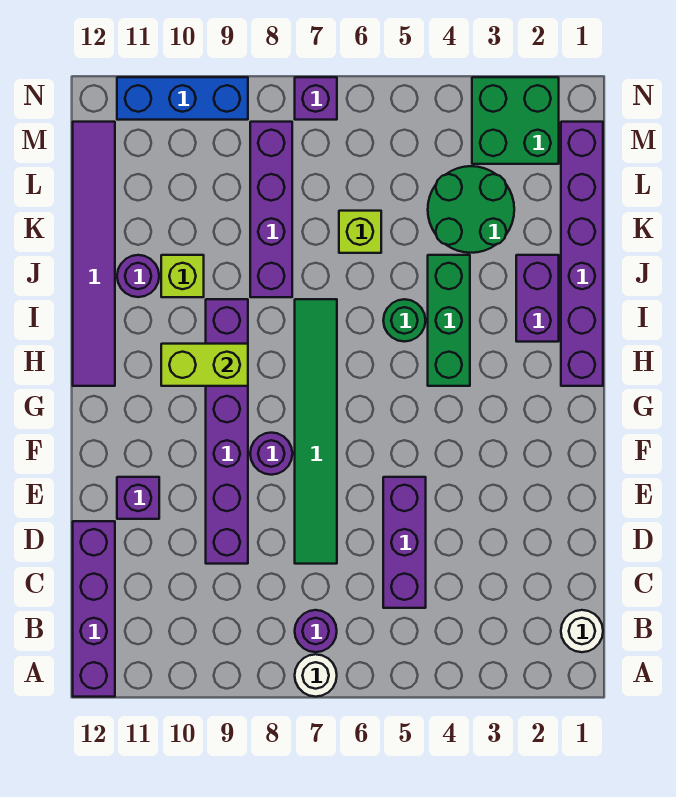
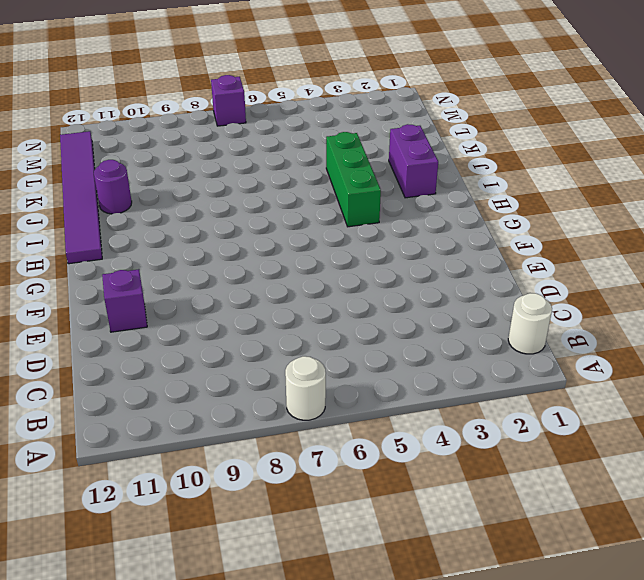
none -> purple brick A12:D12 level 1
none -> purple round brick B7 level 1
none -> purple brick C5:E5 level 1

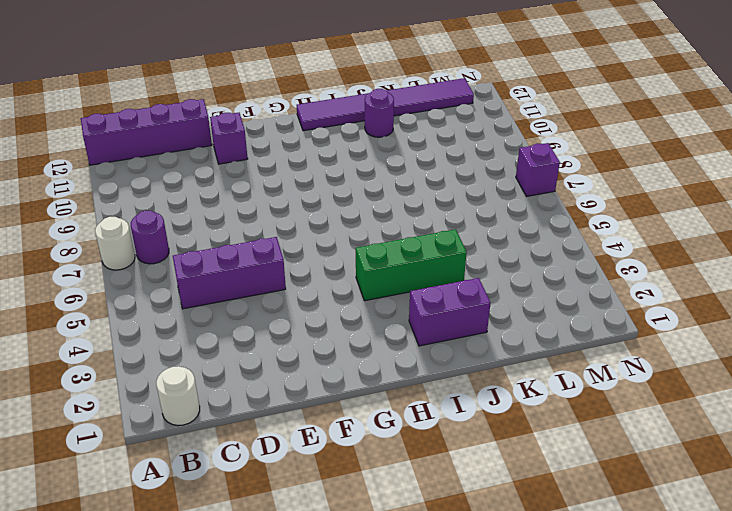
none -> green tile D7:I7 level 1
none -> purple brick D9:I9 level 1
none -> purple round brick F8 level 1

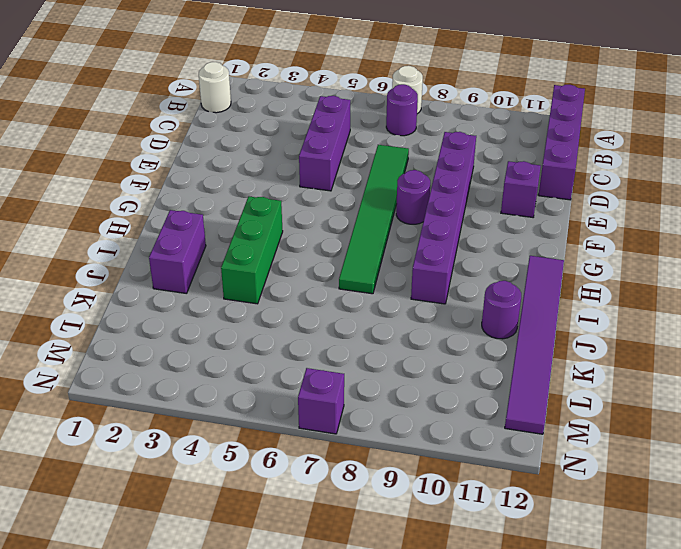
none -> purple brick H1:M1 level 1
none -> green round brick I5 level 1
none -> purple brick J8:M8 level 1

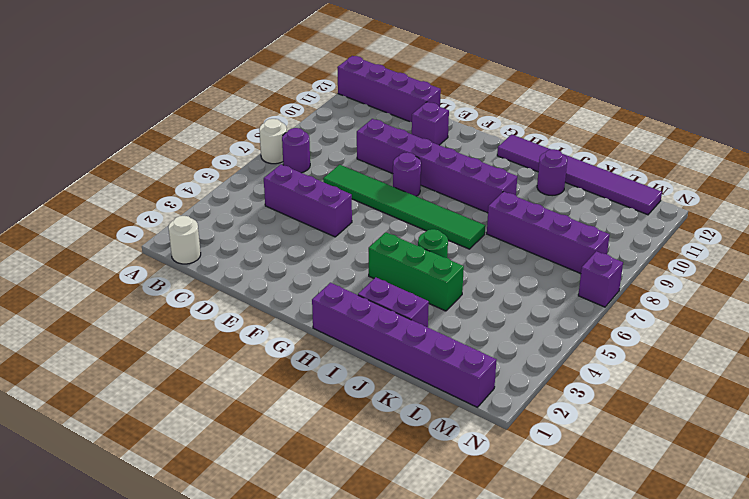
none -> lime brick J10 level 1
none -> green round brick K3:L4 level 1
none -> lime brick K6 level 1

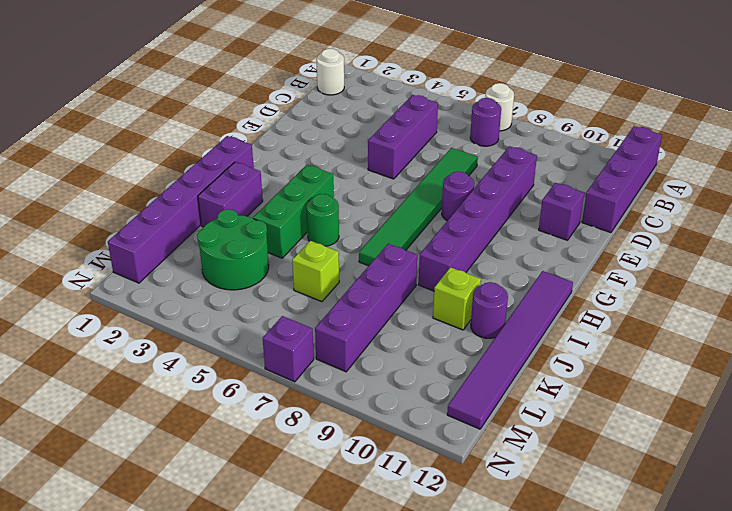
none -> green brick M2:N3 level 1
none -> blue brick N9:N11 level 1
none -> lime brick H9:H10 level 2

